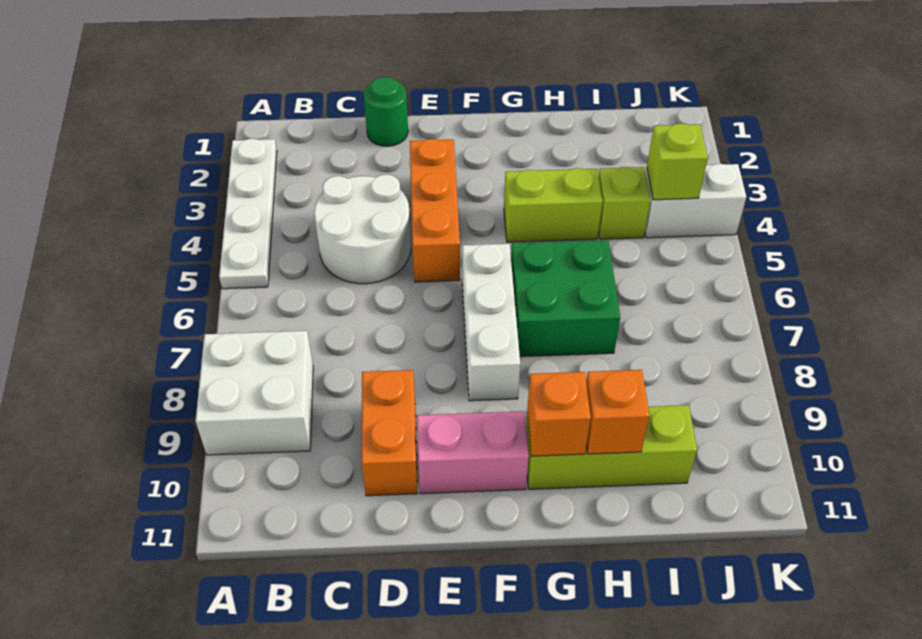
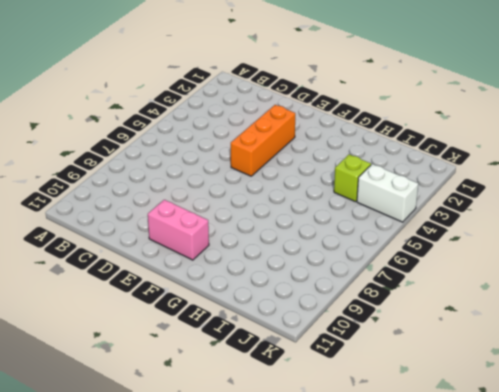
none -> white plate A2:A5 level 1
none -> white brick A8:B9 level 1
none -> white round brick C4:D5 level 1

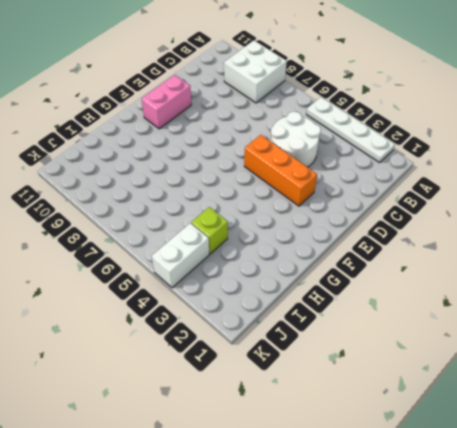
none -> green round brick D1 level 1
none -> orange brick D9:D10 level 1
none -> white brick F6:F8 level 1

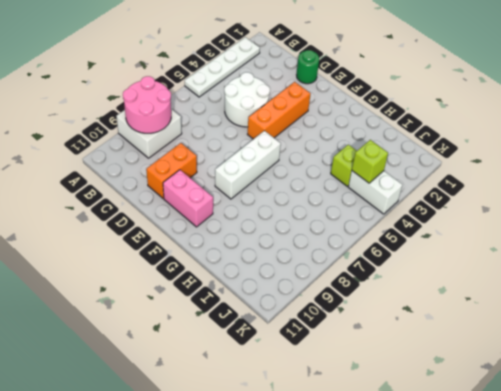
pink round brick A8:B9 level 2 -> none
none -> lime brick G4:H4 level 1
none -> green brick G6:H7 level 1
none -> lime brick G10:I10 level 1

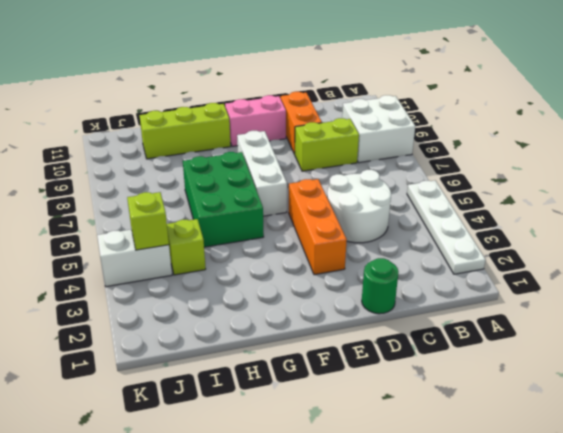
lime brick C8:D8 level 1 -> lime brick G4:H4 level 1
green brick G5:H7 level 1 -> green brick G6:H7 level 1
none -> orange brick G10 level 2
none -> orange brick H10 level 2

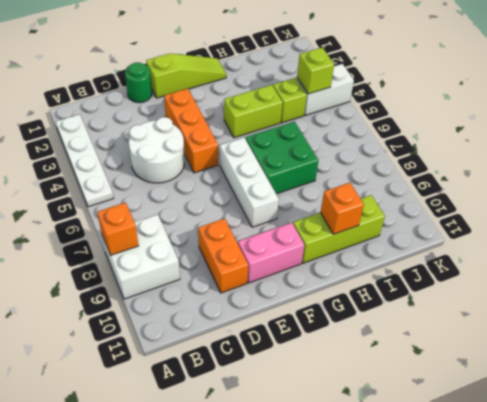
orange brick A8 level 2 -> orange brick G10 level 2
lime slope E1:G1 level 1 top E -> none

